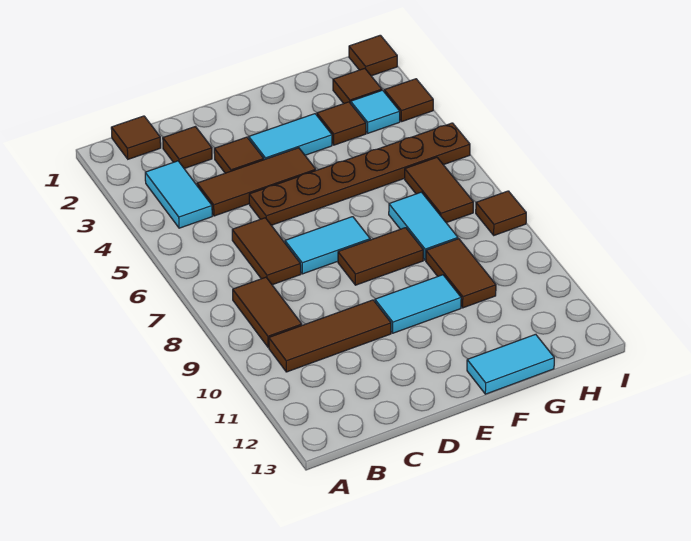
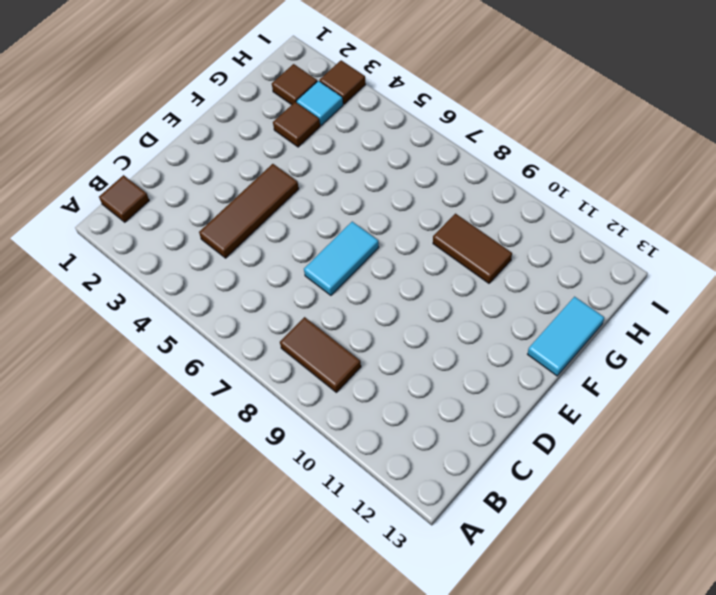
none -> cyan tile B3:B4 level 1
none -> brown tile B10:D10 level 1
none -> brown tile C2 level 1

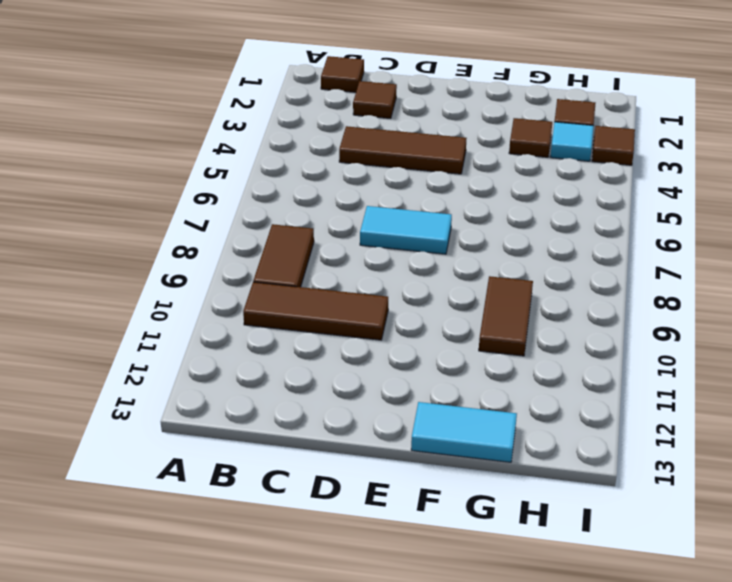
none -> cyan tile B3:B4 level 1
none -> brown tile C6:C7 level 1
none -> brown tile D3 level 1

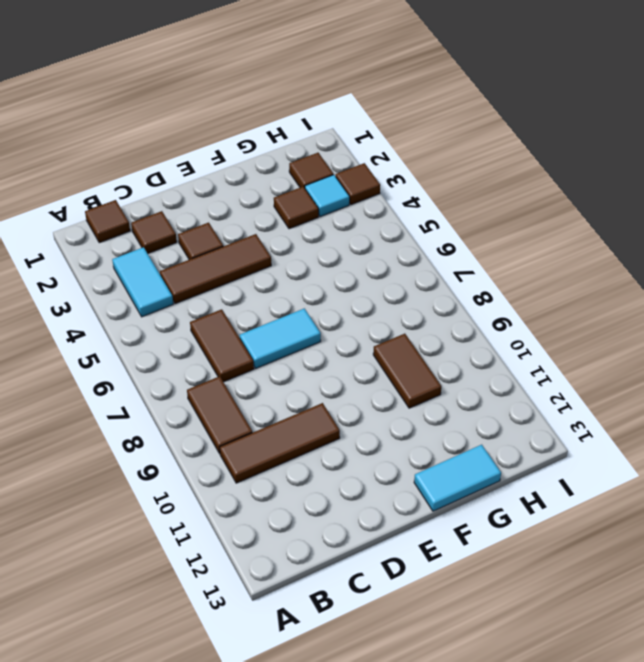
none -> brown plate D5:I5 level 1
none -> cyan tile E3:F3 level 1
none -> brown tile E8:F8 level 1

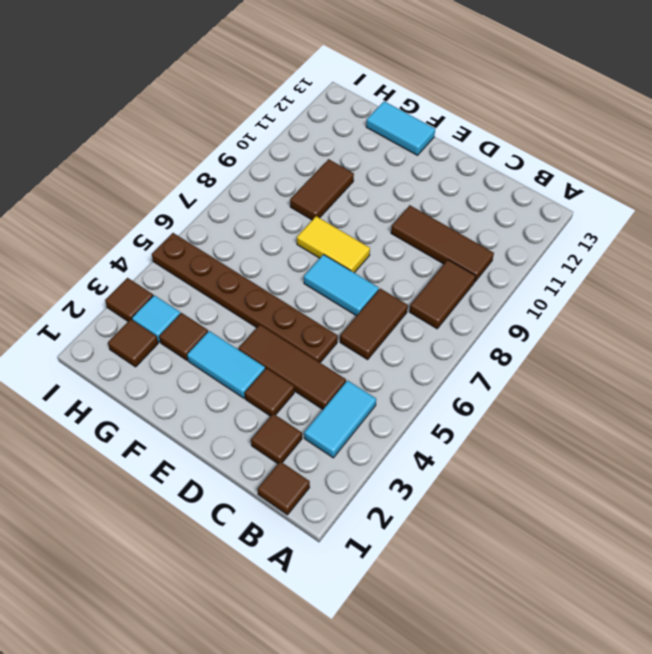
yellow tile E8:F8 level 1 -> brown tile E8:F8 level 1
none -> cyan tile E10:F10 level 1
none -> cyan tile G7:G8 level 1
none -> brown tile H6:H7 level 1

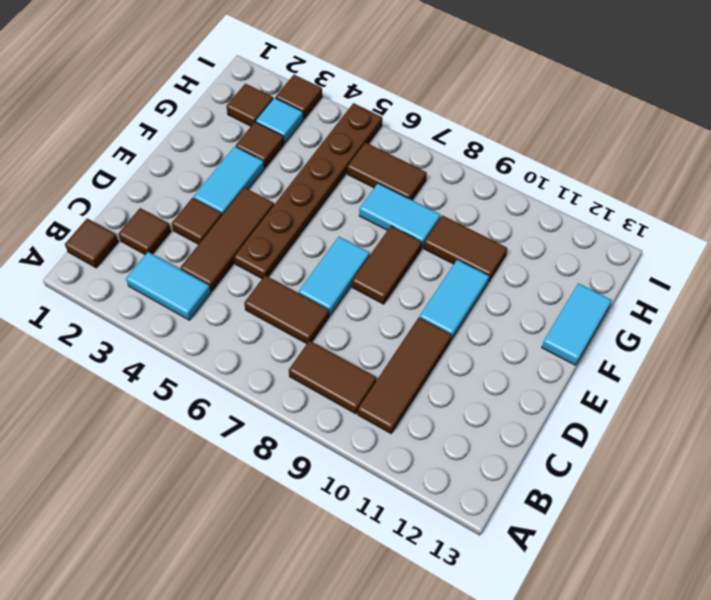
none -> brown tile I1 level 1
none -> brown tile I8 level 1

